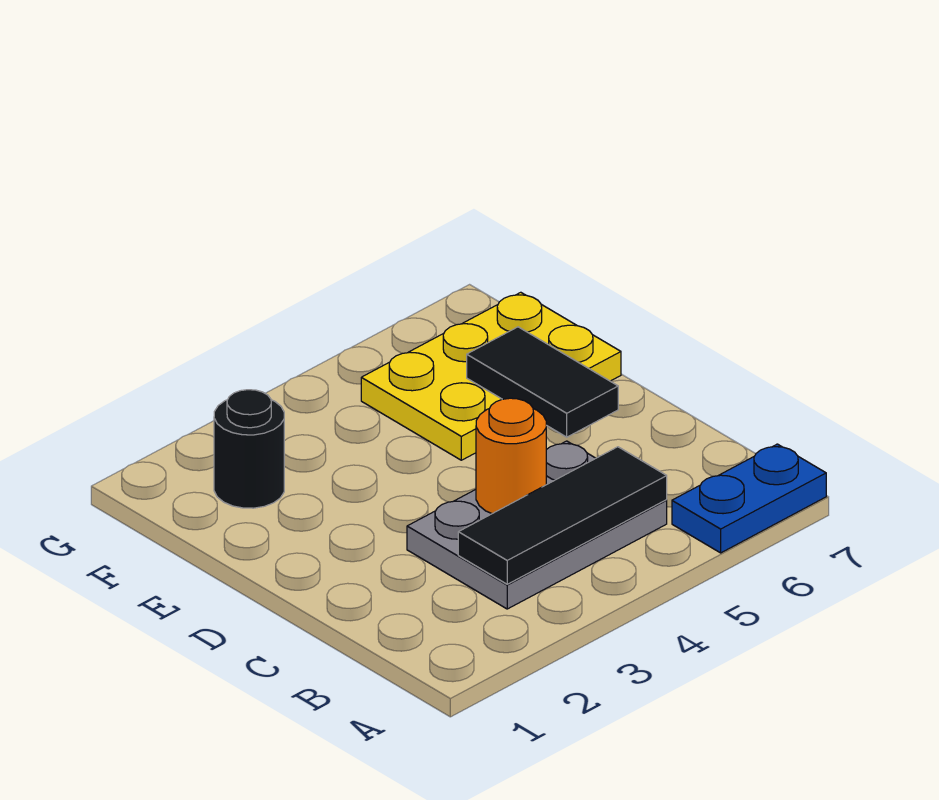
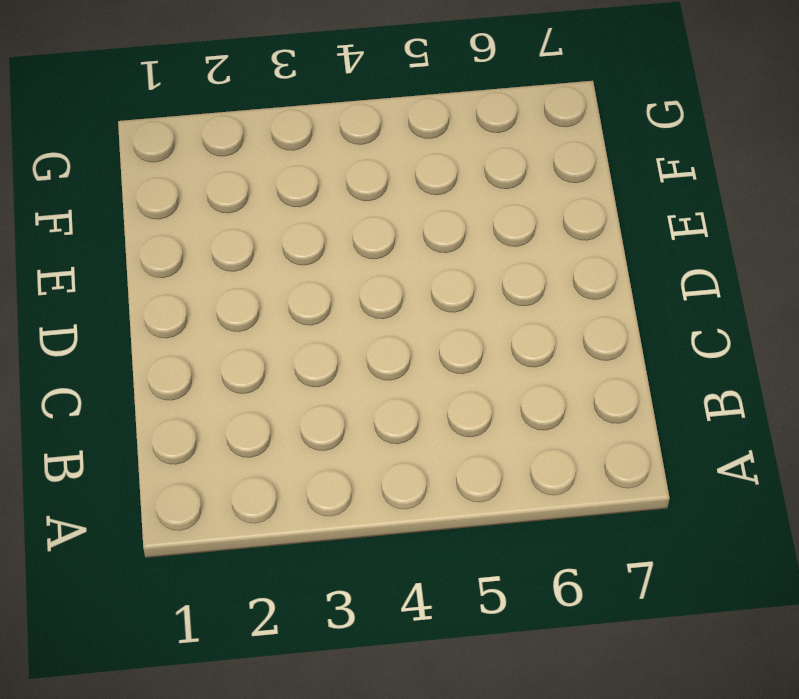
none -> blue plate A6:A7 level 1
none -> grey plate B3:C5 level 1

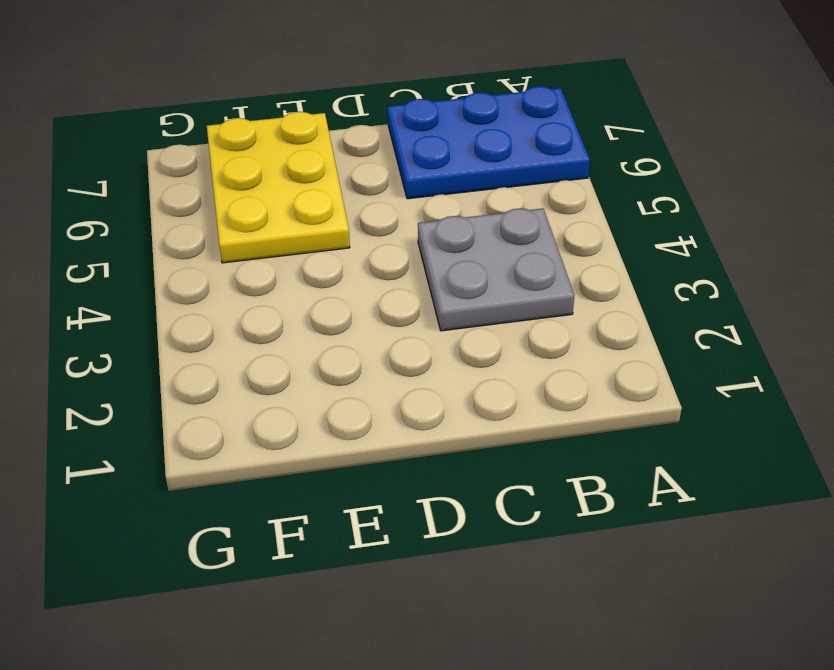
blue plate A6:C7 level 1 -> blue plate A6:A7 level 1
grey plate B3:C4 level 1 -> grey plate B3:C5 level 1
none -> black round brick F2 level 1
none -> black tile B3:B5 level 2

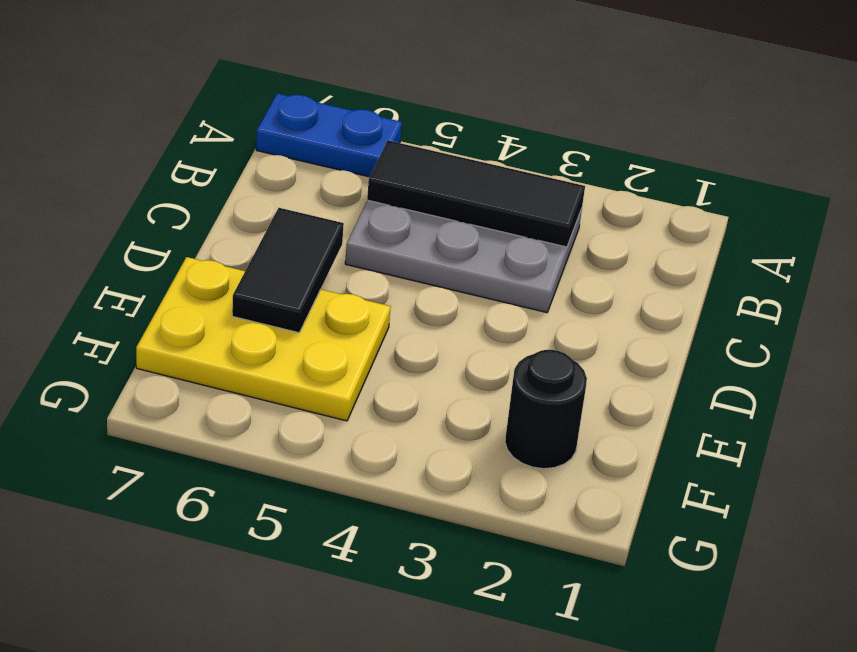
none -> orange round brick C4 level 2

